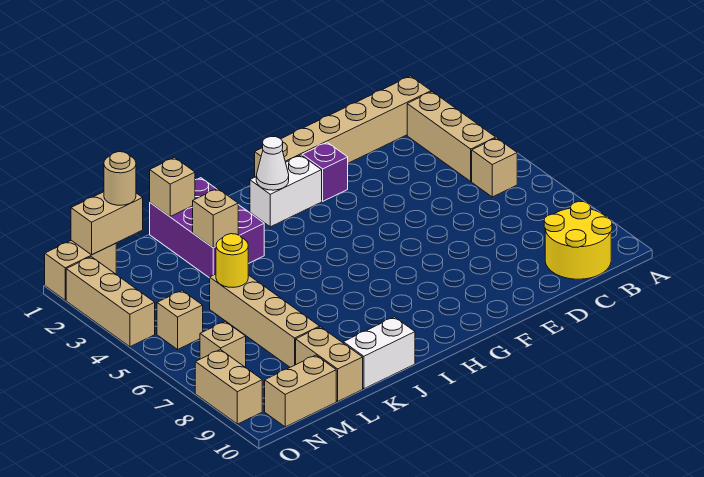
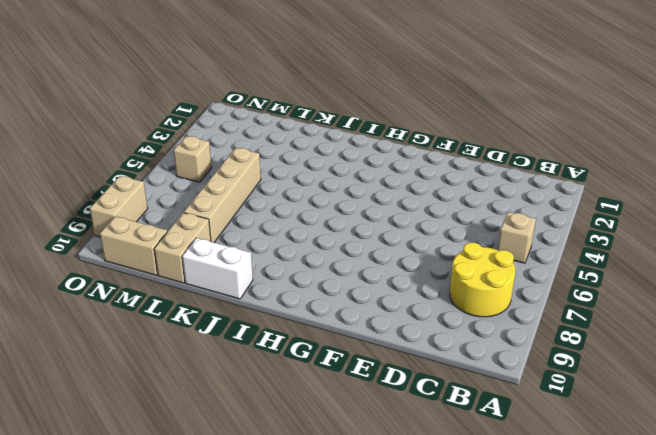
yellow round brick B7:C8 level 1 -> yellow round brick B9:C10 level 1
none -> tan brick B1:G1 level 1
none -> tan brick B2:B4 level 1
none -> purple brick F2 level 1

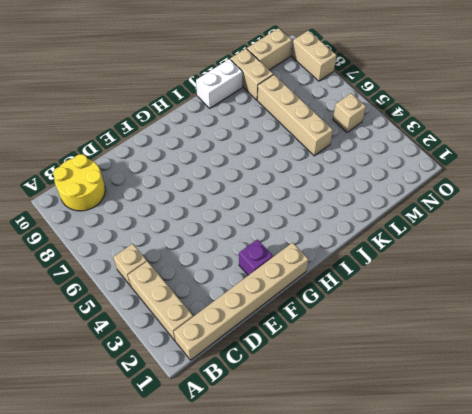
none -> white brick G2:H2 level 1
none -> purple brick J1:K3 level 1
none -> tan brick N1:O1 level 1

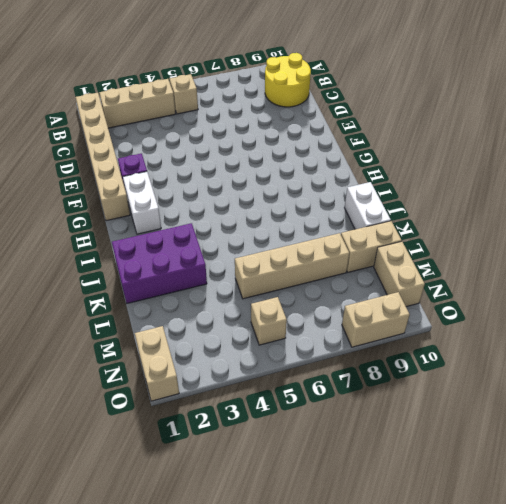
none -> tan brick N7 level 1
none -> tan brick O2:O4 level 1
none -> white cone H2 level 2

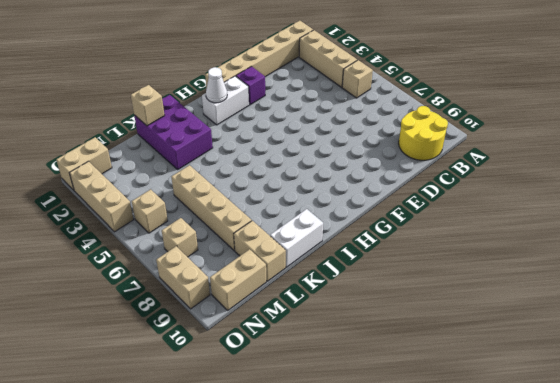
none -> tan brick K3 level 2
none -> yellow round brick L5 level 2
none -> tan brick M1:N1 level 2

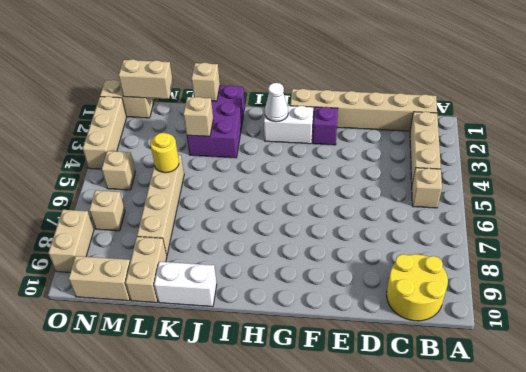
none -> tan round brick M1 level 3

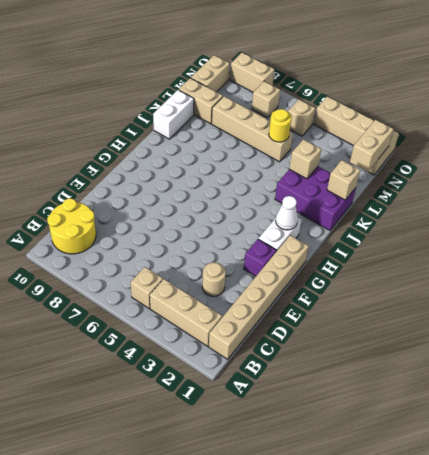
tan round brick D3 level 1 -> tan round brick M1 level 3

